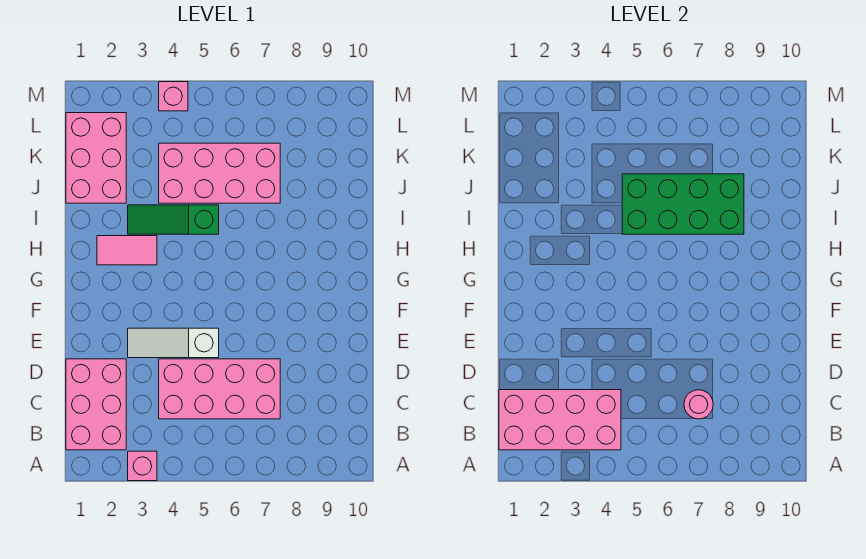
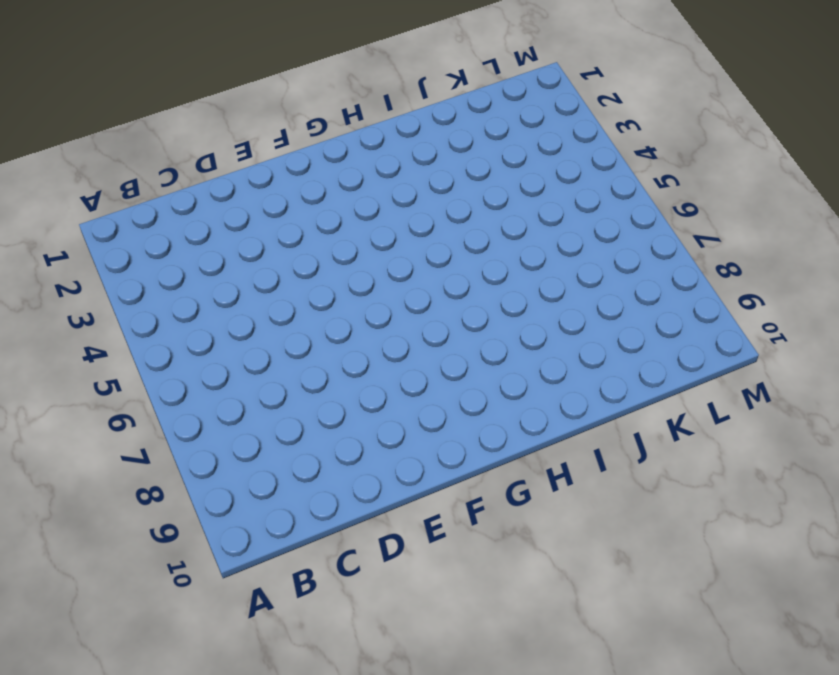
none -> pink brick A3 level 1
none -> pink brick B1:D2 level 1
none -> pink brick C4:D7 level 1

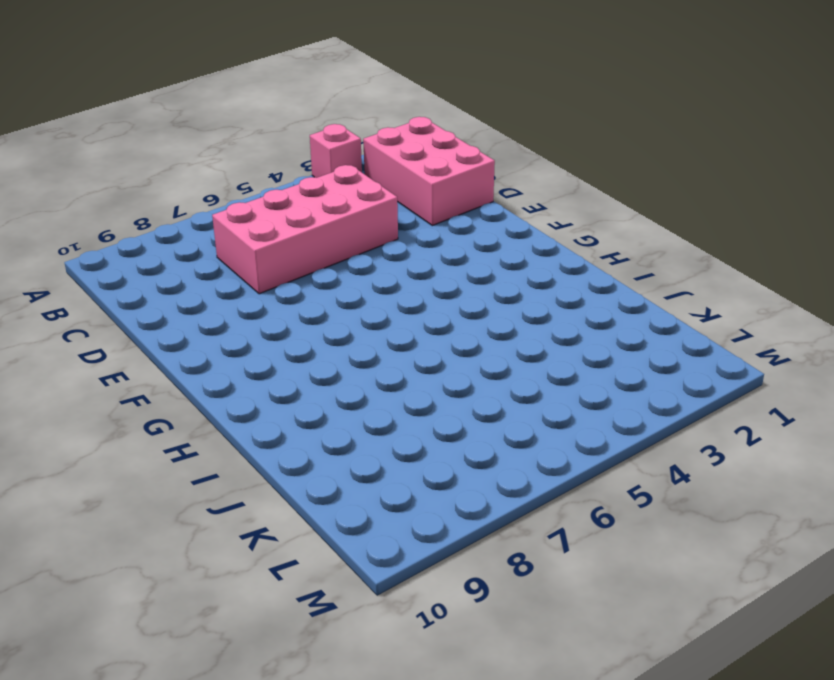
none -> white slope E3:E5 level 1 top 5
none -> pink tile H2:H3 level 1
none -> green slope I3:I5 level 1 top 5

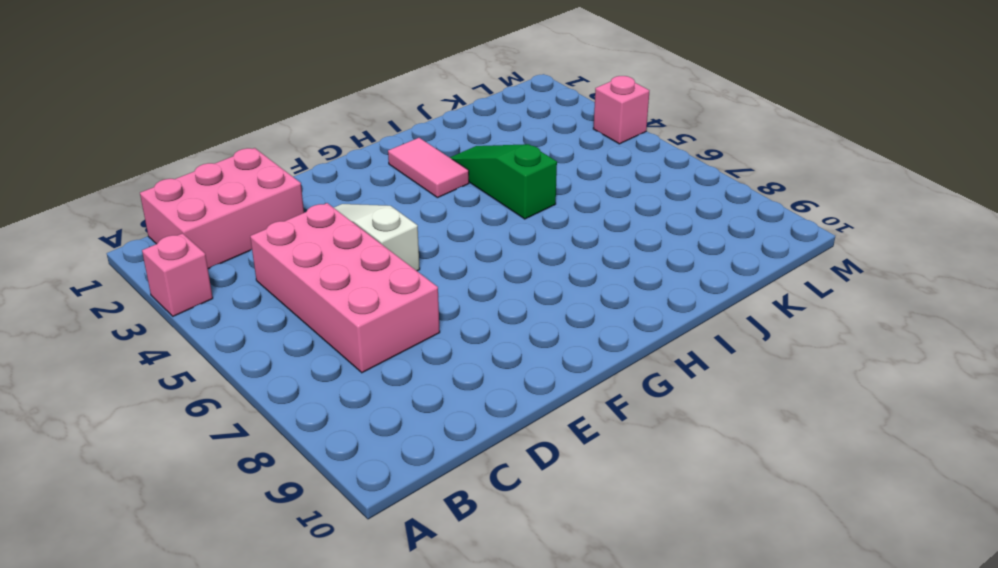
none -> pink brick J1:L2 level 1
none -> pink brick J4:K7 level 1
none -> pink brick B1:C4 level 2

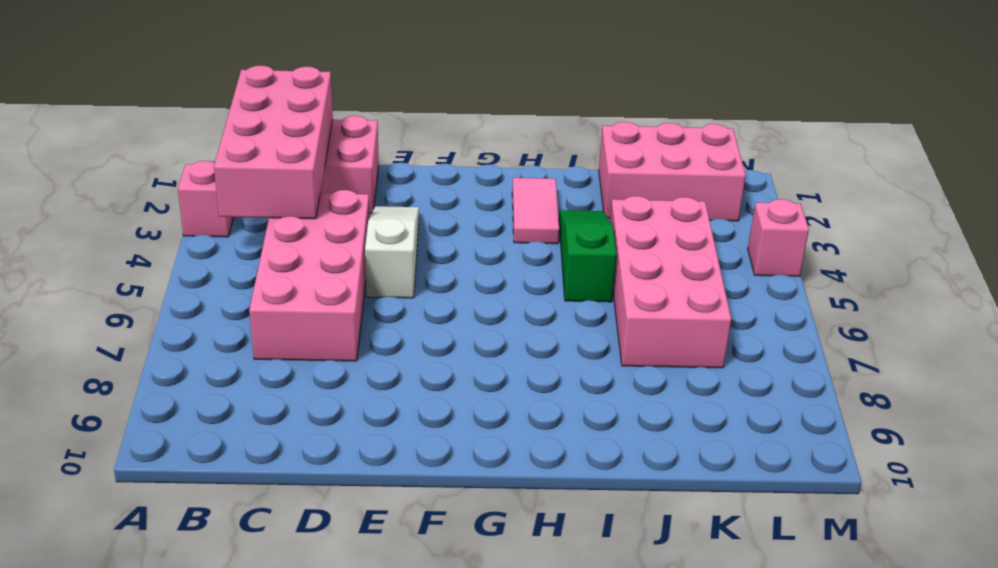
none -> pink round brick C7 level 2
none -> green brick I5:J8 level 2

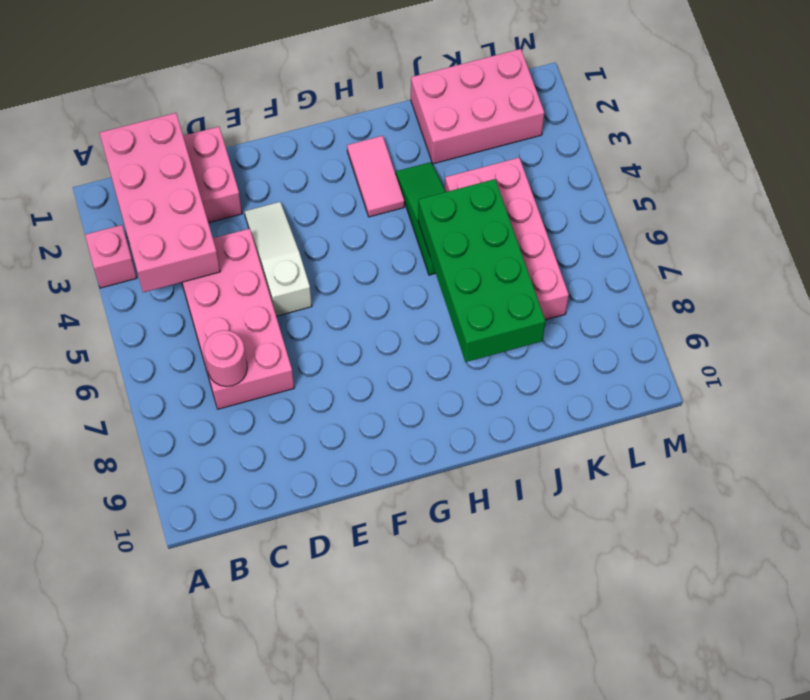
none -> pink brick M4 level 1

